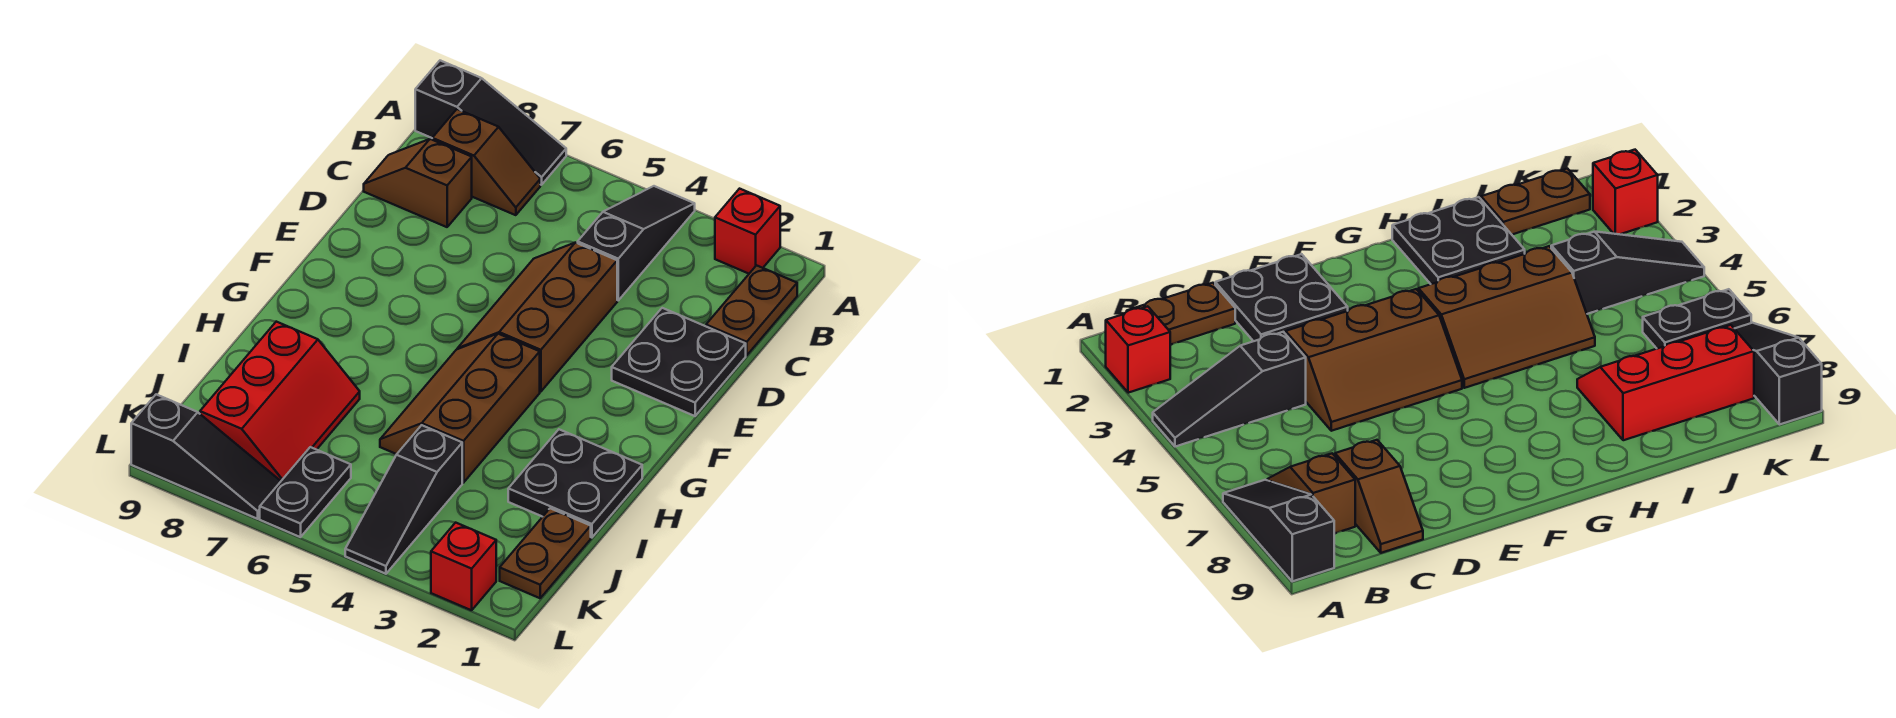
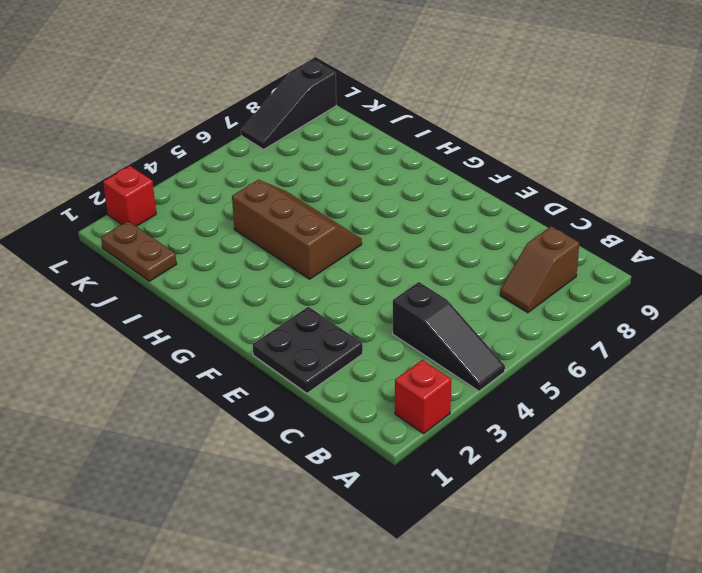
none -> black slope A7:A9 level 1 top 9
none -> brown plate B1:C1 level 1
none -> brown slope C8:C9 level 1 top 8

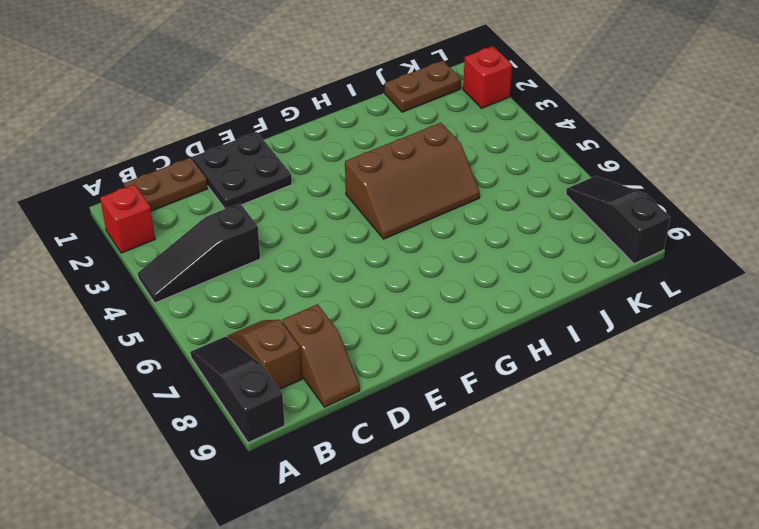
none -> brown slope D4:F5 level 1 top 4
none -> black plate H1:I2 level 1
none -> red slope I7:K8 level 1 top 8

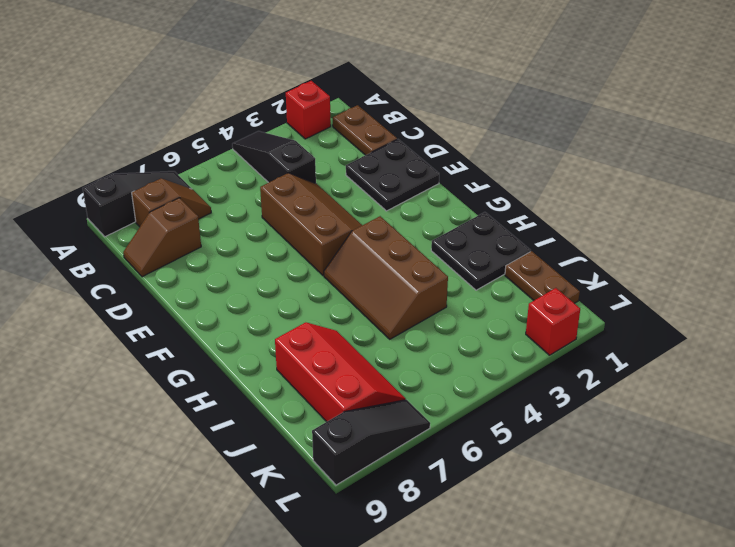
brown slope D4:F5 level 1 top 5 -> brown slope D4:F5 level 1 top 4
none -> black slope J4:L4 level 1 top J
none -> black plate K6:L6 level 1

